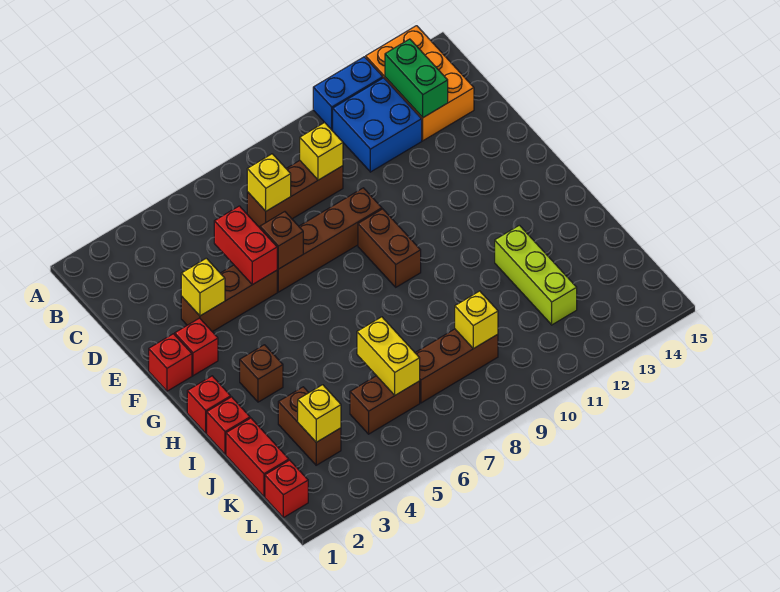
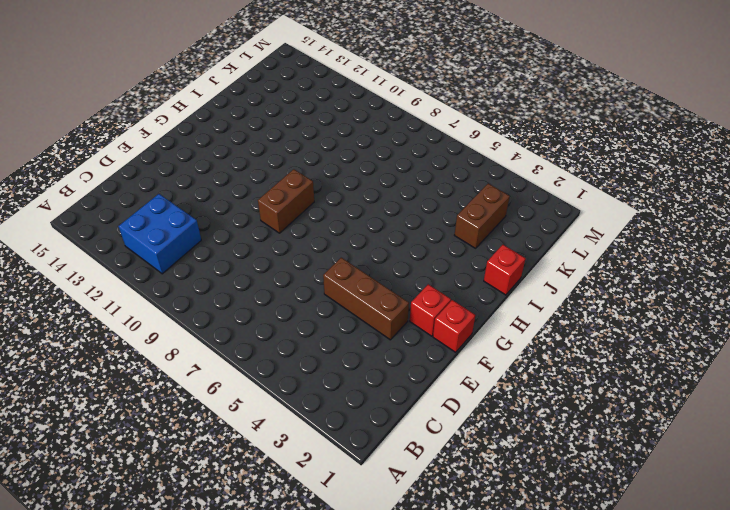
none -> blue brick A11:A12 level 1
none -> orange brick A13:C14 level 1
none -> brown brick C7:C9 level 1

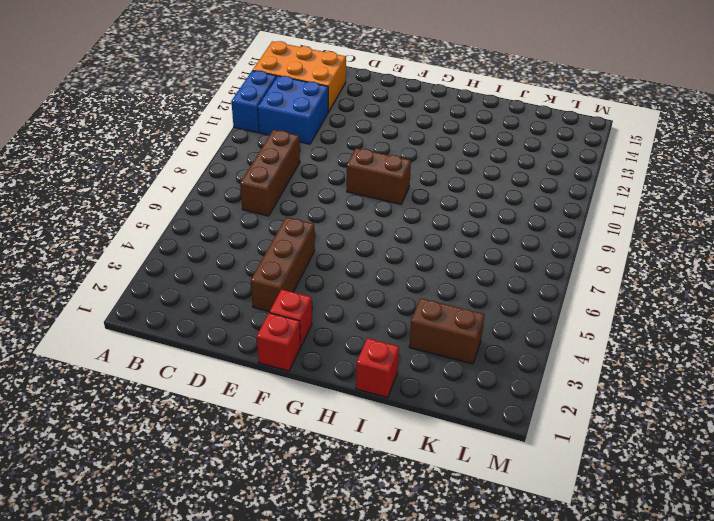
none -> brown brick E6:E9 level 1
none -> red brick H1 level 1
none -> brown brick H3 level 1

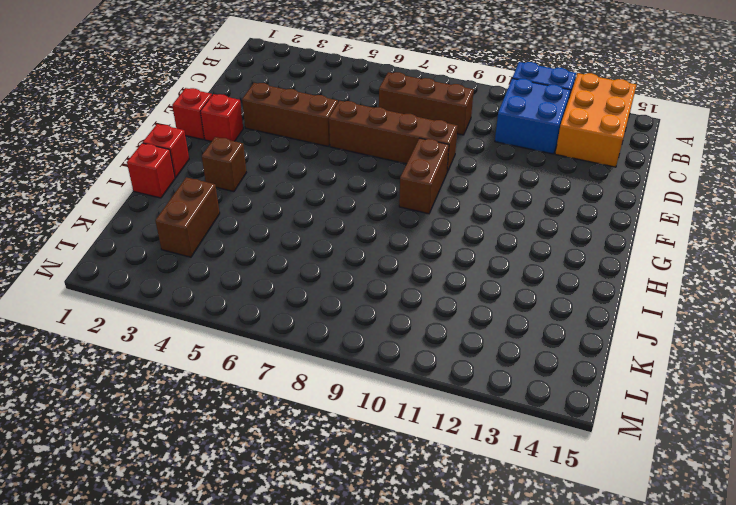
none -> lime brick I12:K12 level 1
none -> red brick J1:K1 level 1
none -> brown brick K5:K6 level 1

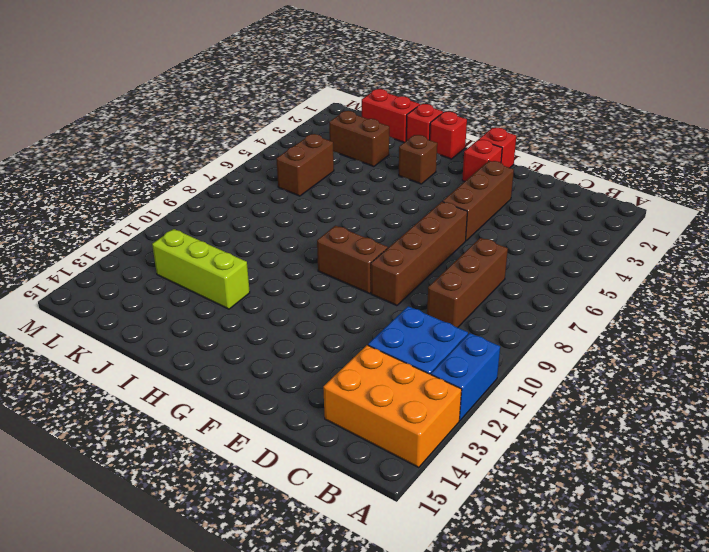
none -> brown brick K7:K9 level 1
none -> red brick L1 level 1
none -> green brick B13:C13 level 2

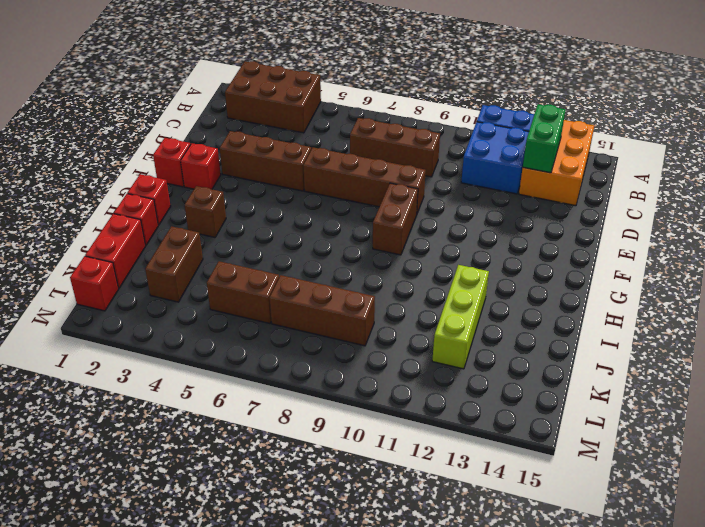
brown brick A2:B4 level 1 -> none
none -> yellow brick C7 level 2
none -> yellow brick C9 level 2
none -> red brick D5:E5 level 2

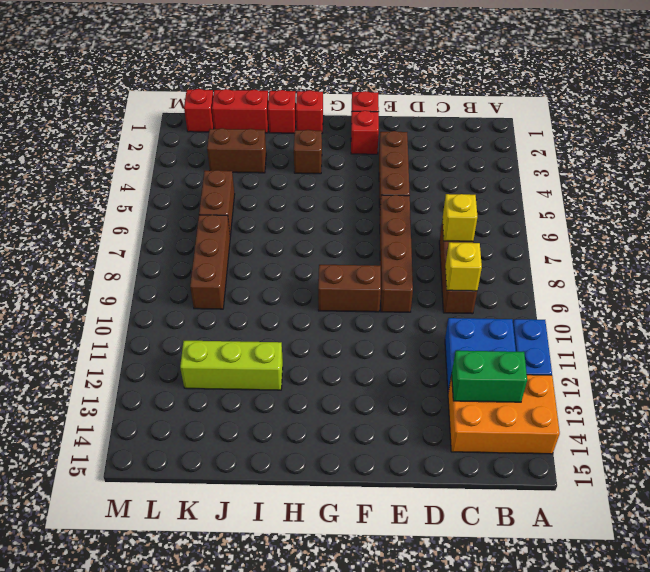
none -> red brick D5:E5 level 2
none -> yellow brick E3 level 2
none -> brown brick E6 level 2

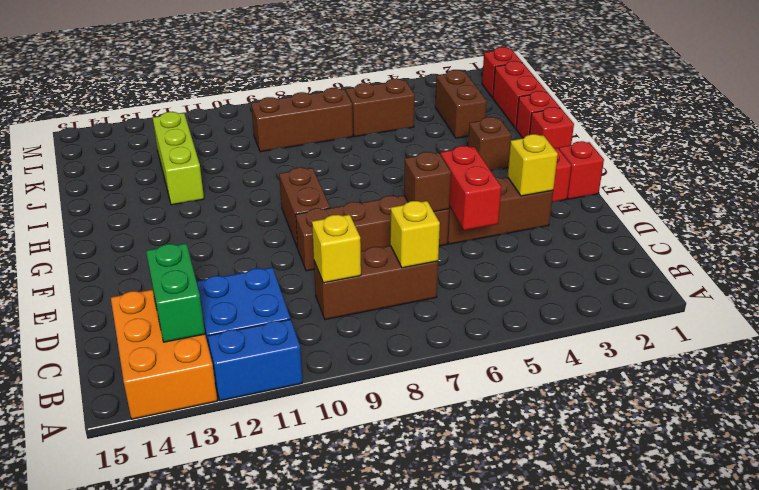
none -> yellow brick J6:K6 level 2
none -> yellow brick K3 level 2
none -> yellow brick K9 level 2

